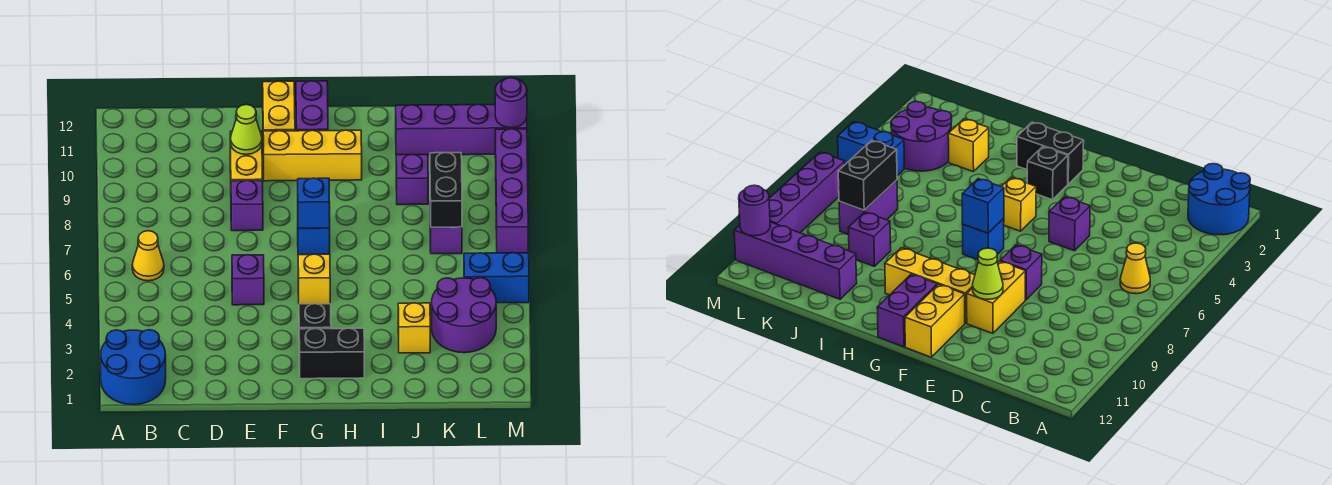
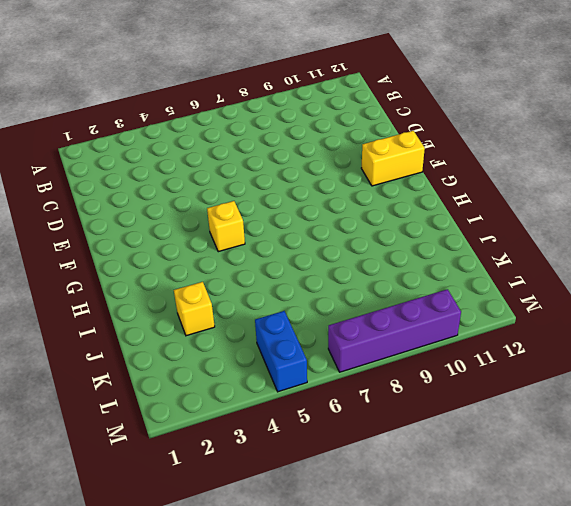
none -> blue round brick A1:B2 level 1
none -> yellow cone B6 level 1
none -> purple brick E5 level 1

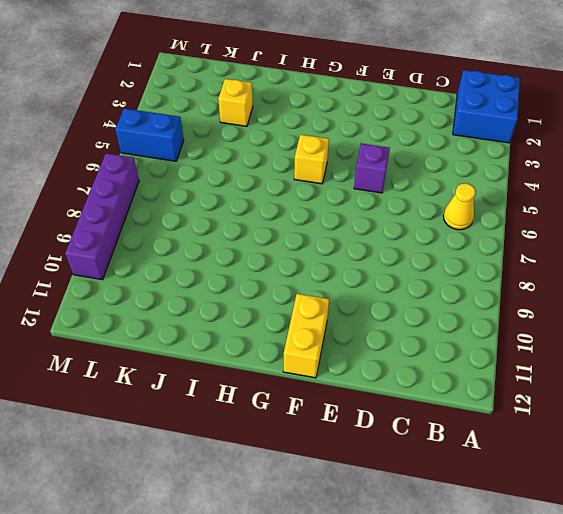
blue brick A1:B2 level 1 -> blue round brick A1:B2 level 1
none -> purple brick E8 level 1
none -> yellow brick E9:E10 level 1
none -> yellow brick F10:H10 level 1

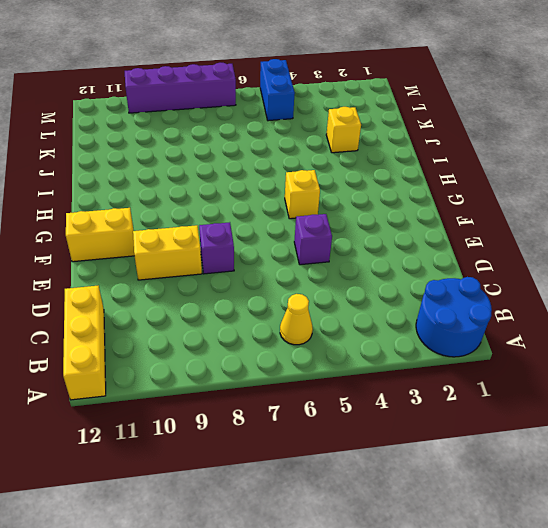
yellow brick A12:C12 level 1 -> yellow brick F10:H10 level 1
none -> black brick G2:H2 level 1
none -> black brick G3 level 1
none -> blue brick G7 level 1

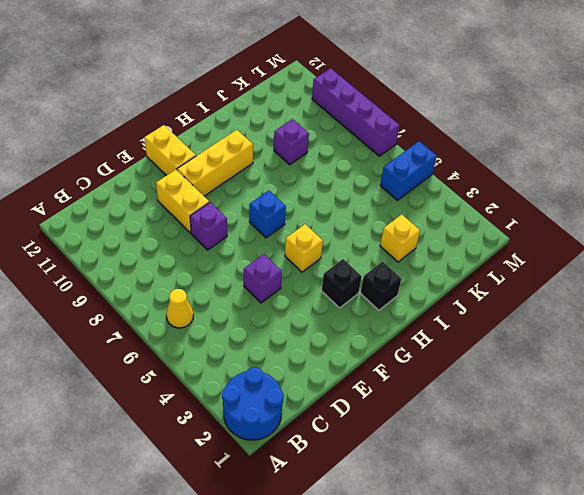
black brick H2 level 1 -> black brick G2:H2 level 1
none -> purple brick G11:G12 level 1
none -> purple brick J11:M11 level 1
none -> purple round brick K3:L4 level 1

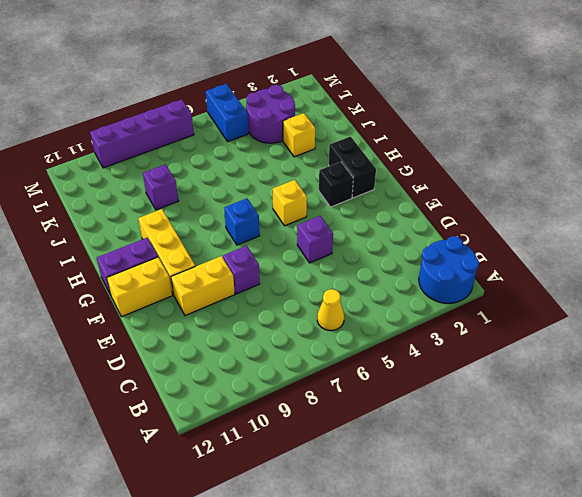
none -> purple brick J11:M11 level 1
none -> purple brick K7:K8 level 1
none -> lime cone E10 level 2

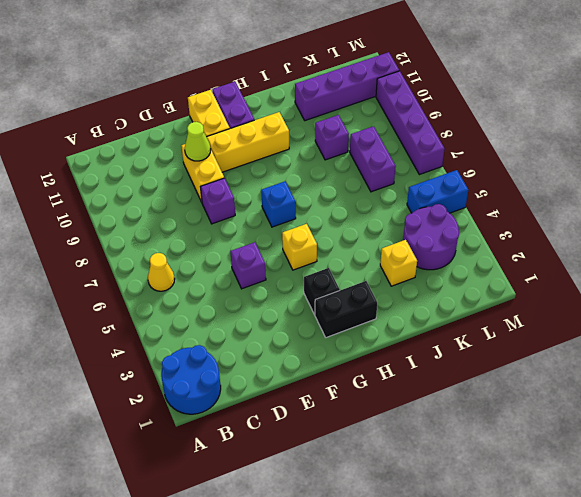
none -> blue brick G7 level 2
none -> black brick K7:K8 level 2
none -> purple round brick M11 level 2

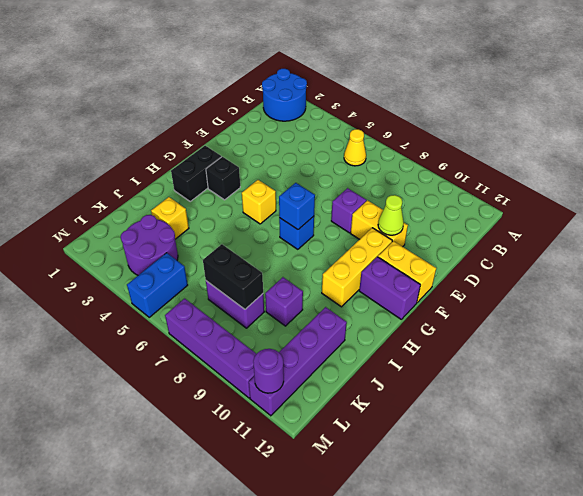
none -> purple brick E5 level 1

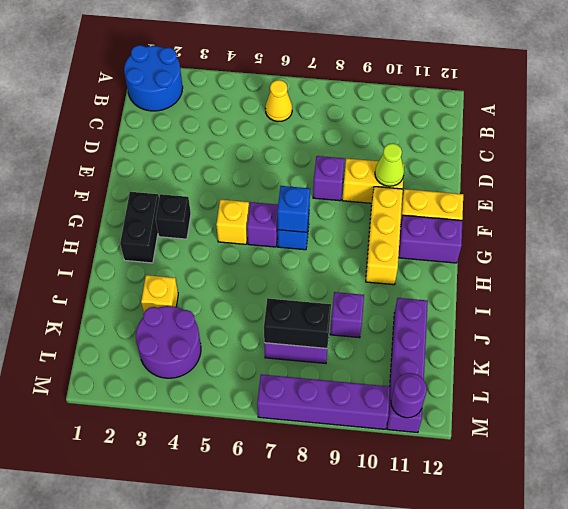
purple brick G6 level 1 -> purple brick E5 level 1
none -> blue brick L5:M5 level 1

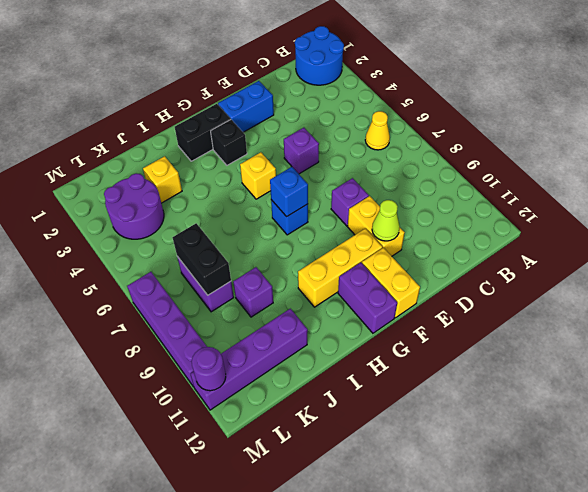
blue brick E2:F2 level 1 -> blue brick L5:M5 level 1

